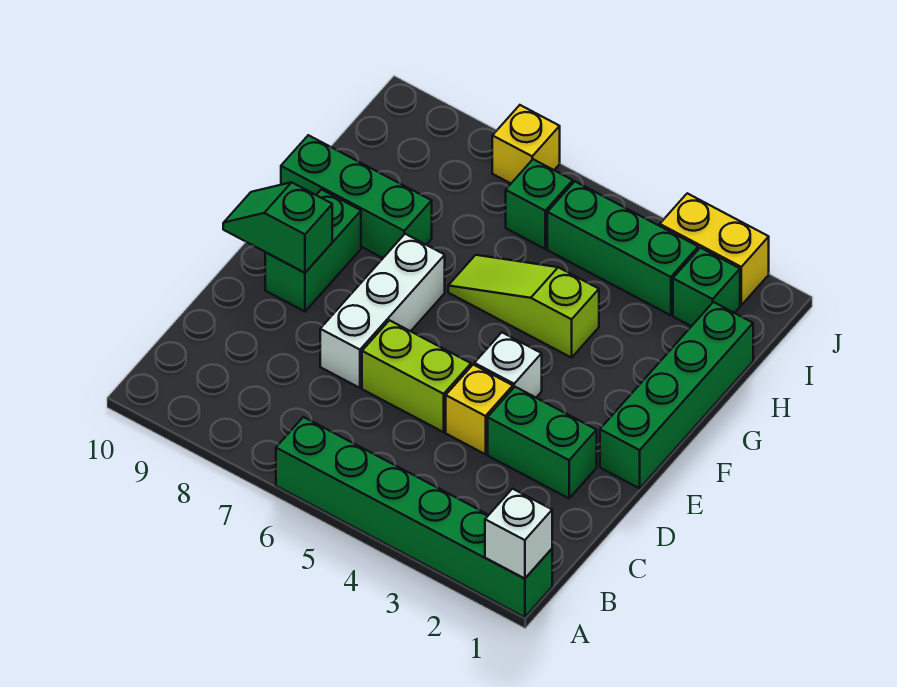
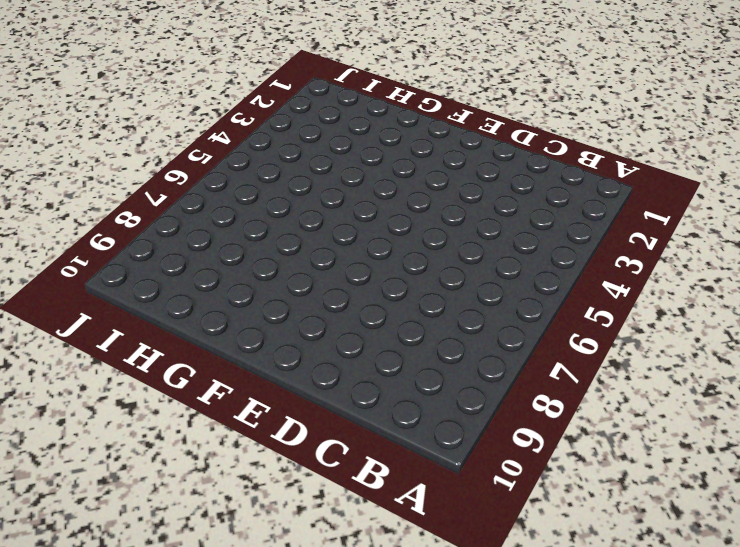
none -> green brick A1:A6 level 1
none -> green brick D2:D3 level 1
none -> yellow brick D4 level 1

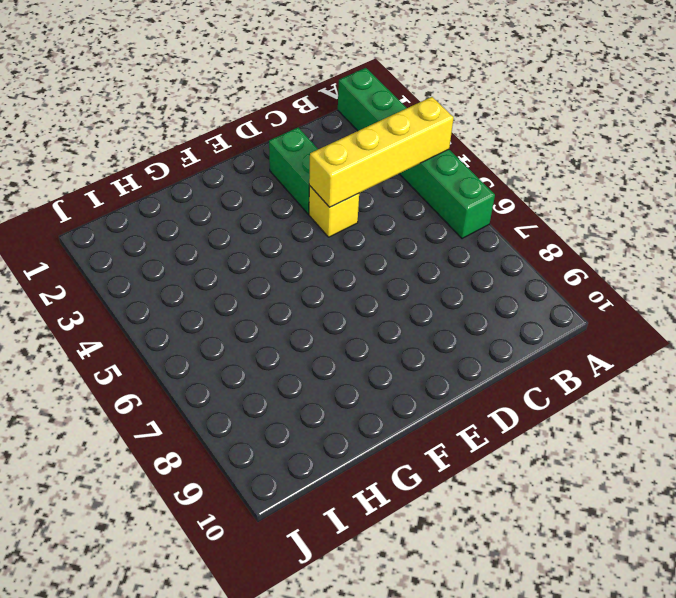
yellow brick A4:D4 level 2 -> none
none -> lime brick D5:D6 level 1
none -> white brick D7:F7 level 1
none -> green brick E1:H1 level 1

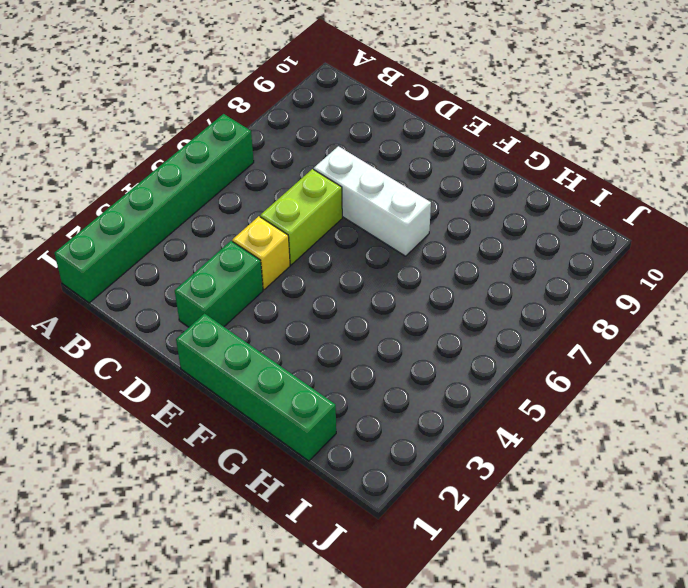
none -> white brick E4 level 1
none -> green brick E9:F9 level 1
none -> lime slope G4:G6 level 1 top 4

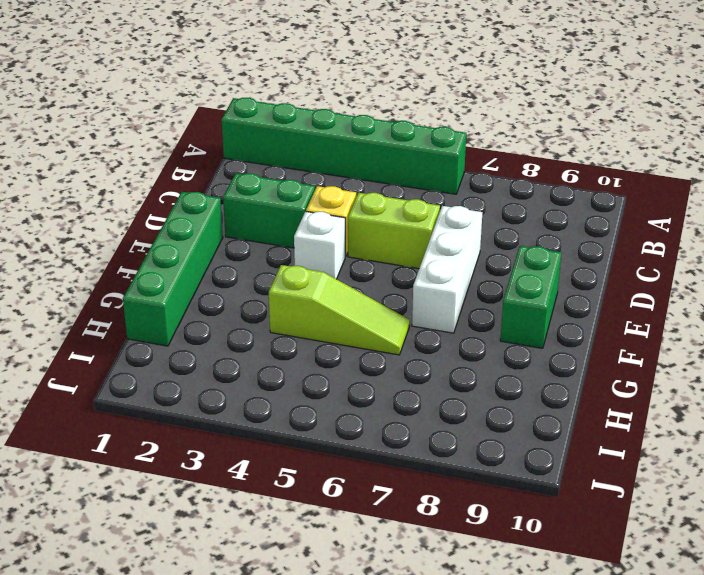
none -> green brick G8:G10 level 1
none -> green brick I2 level 1
none -> green brick I3:I5 level 1

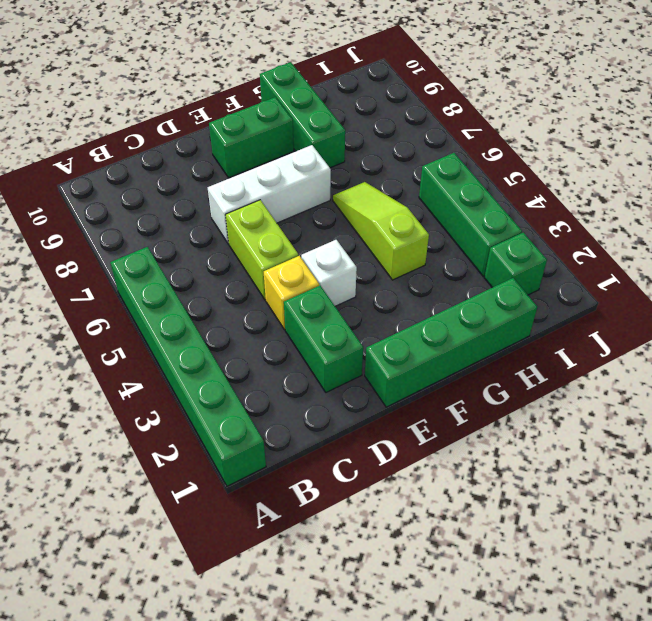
none -> green brick I6 level 1
none -> yellow brick J2:J3 level 1
none -> yellow brick J7 level 1

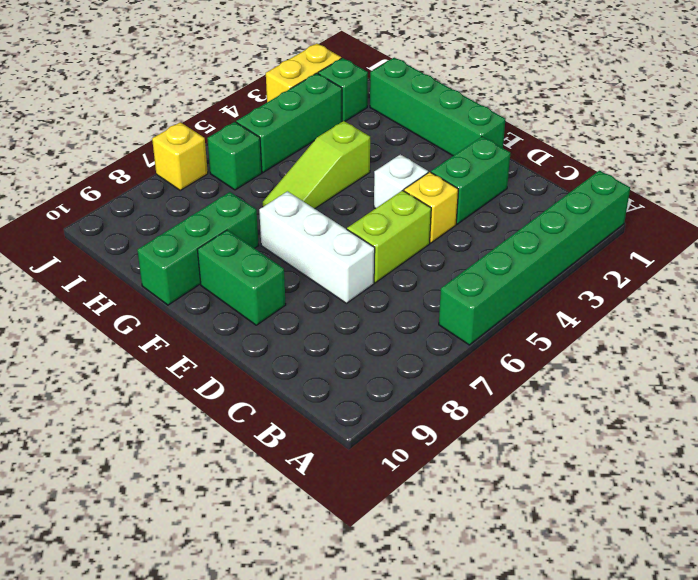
none -> white brick A1 level 2
none -> green slope E9:E10 level 2 top 9

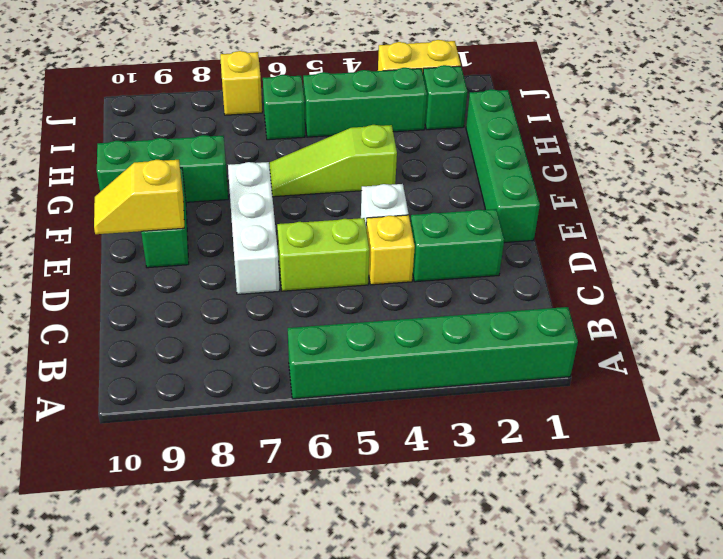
yellow slope E9:E10 level 2 top 9 -> green slope E9:E10 level 2 top 9
none -> white brick A1 level 2

